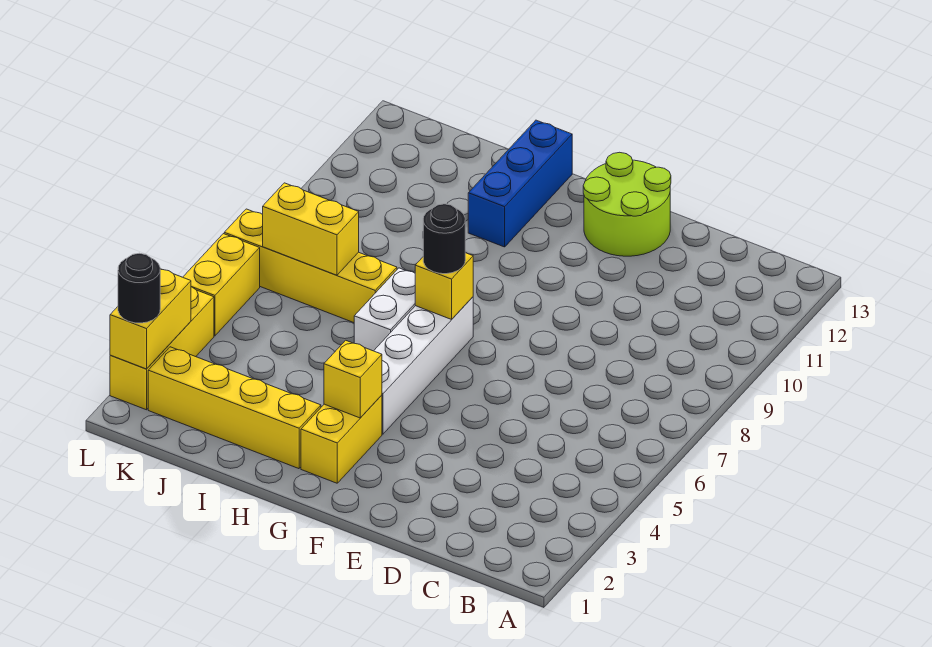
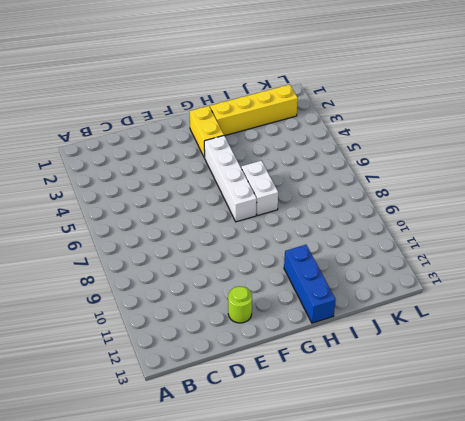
lime round brick E12 level 1 -> lime round brick E12:F13 level 1
none -> yellow brick I7:L7 level 1
none -> yellow brick L2:L4 level 1
none -> yellow brick L5:L6 level 1

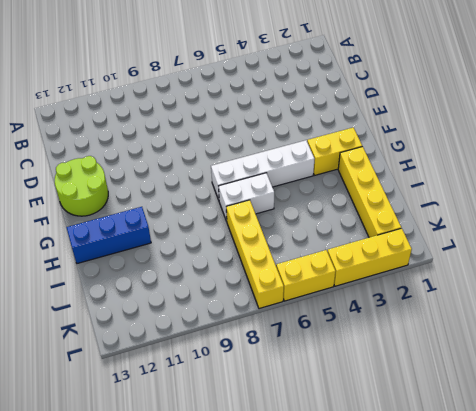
none -> yellow brick G3 level 2
none -> yellow brick G7 level 2
none -> yellow brick J7:K7 level 2

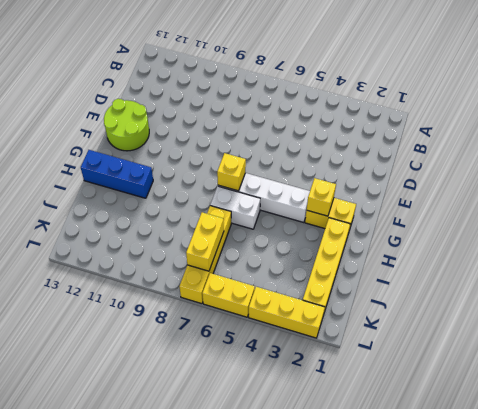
none -> yellow brick L2:L3 level 2
none -> black round brick G7 level 3
none -> black round brick L2 level 3

